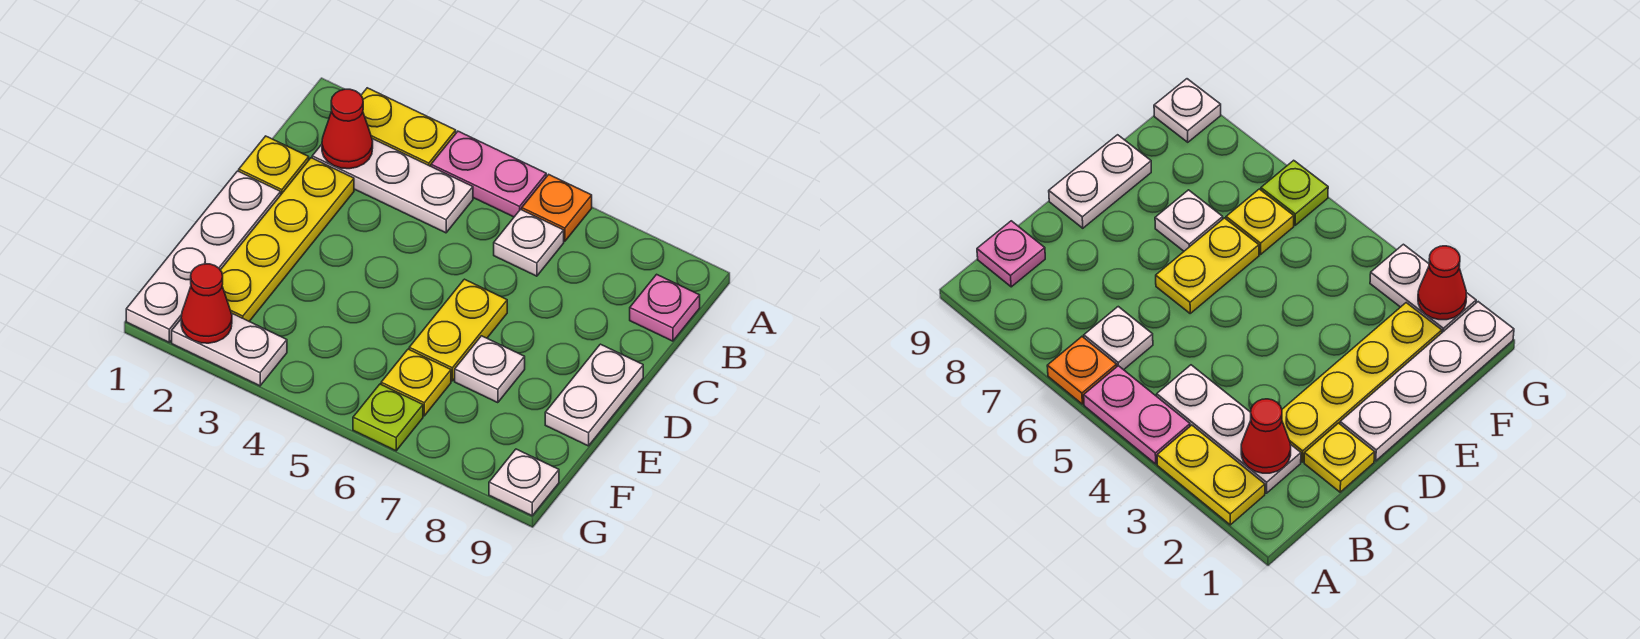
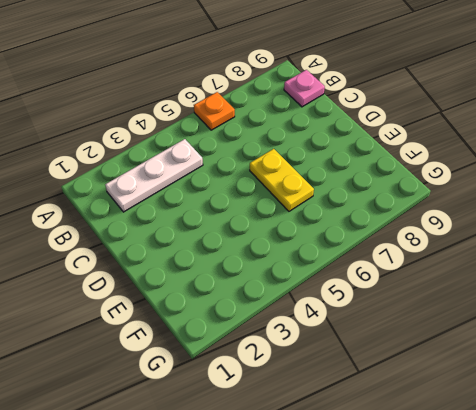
none -> yellow plate A2:A3 level 1
none -> pink plate A4:A5 level 1
none -> white plate B6 level 1

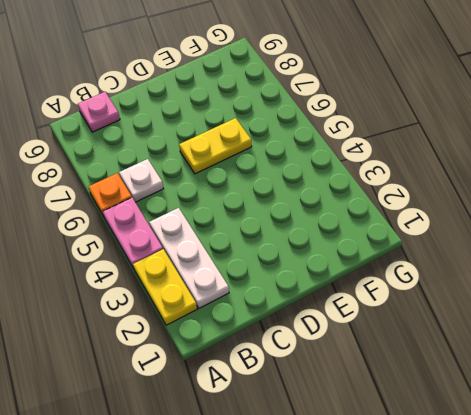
none -> yellow plate C1 level 1
none -> yellow plate C2:F2 level 1
none -> white plate D1:G1 level 1

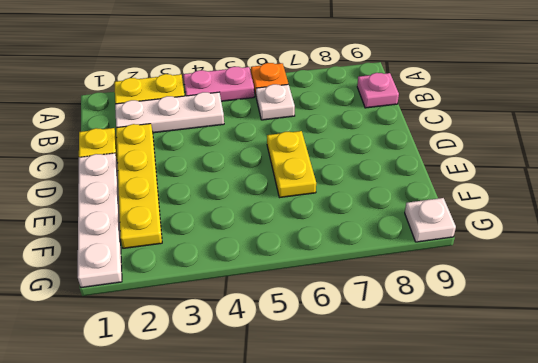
none -> white plate D9:E9 level 1
none -> white plate E7 level 1
none -> yellow plate F6 level 1

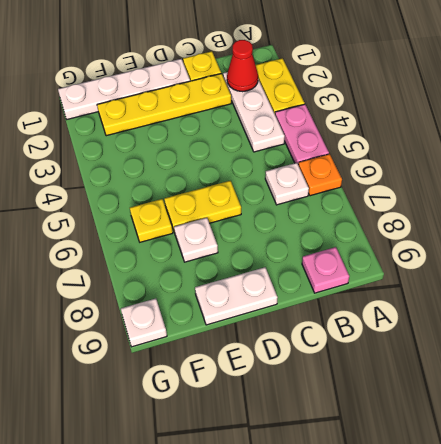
none -> white plate G2:G3 level 1
none -> lime plate G6 level 1
none -> red cone G2 level 2

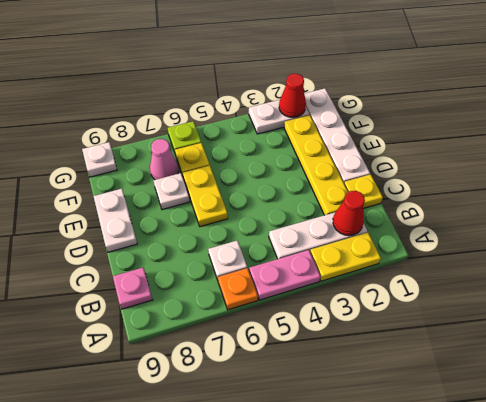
pink cone F7 level 1 -> none

